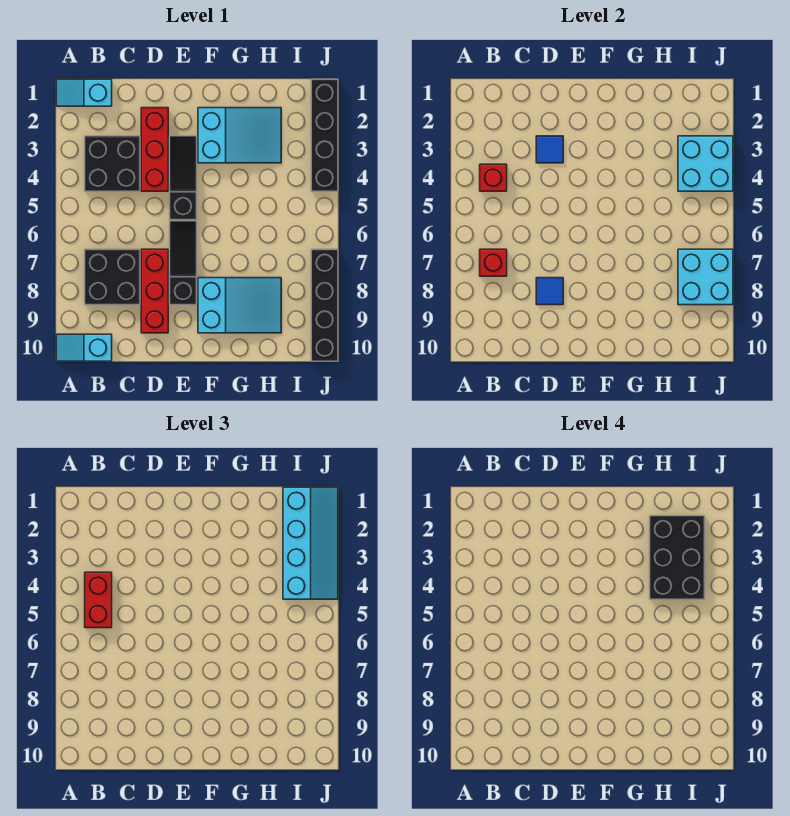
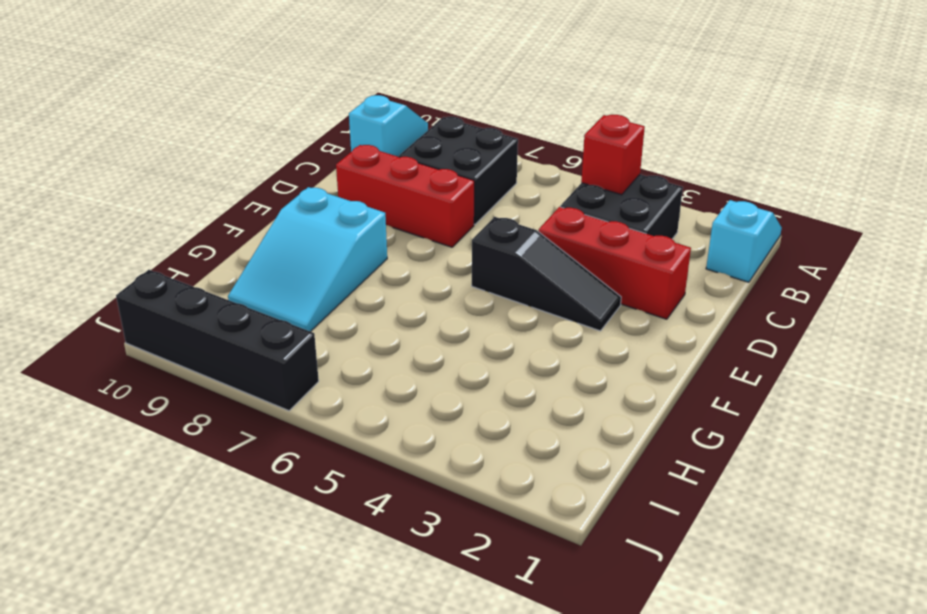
none -> black slope E6:E8 level 1 top 8
none -> cyan slope F2:H3 level 1 top F
none -> black brick J1:J4 level 1

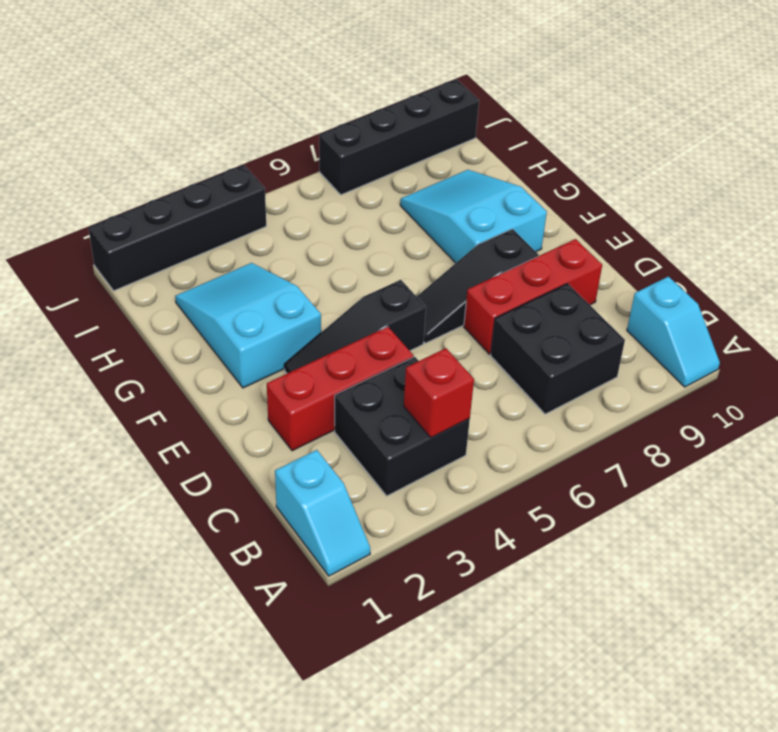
none -> red brick B7 level 2
none -> blue tile D3 level 2
none -> blue tile D8 level 2

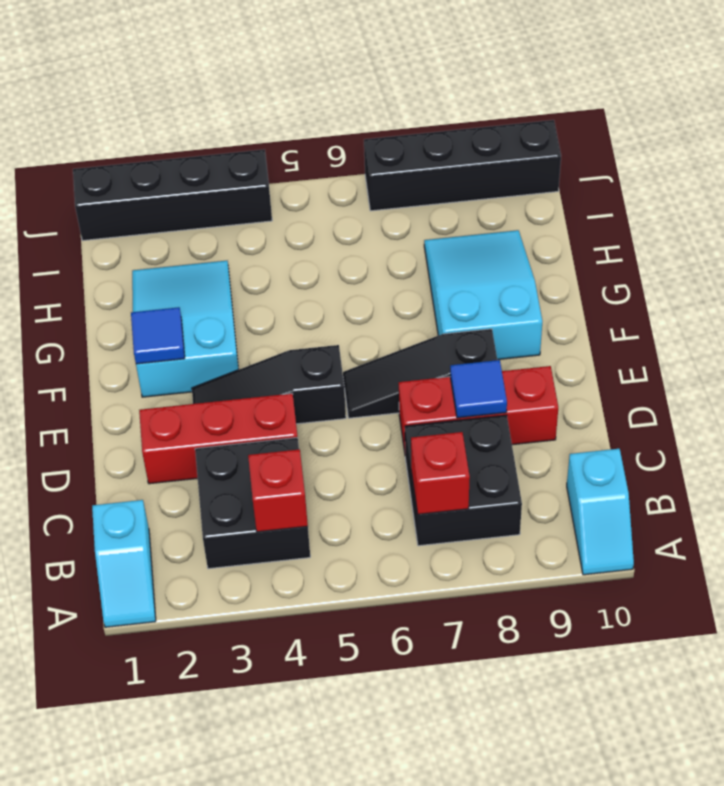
blue tile F2 level 2 -> blue tile D3 level 2
none -> cyan brick I3:J4 level 2
none -> cyan brick I7:J8 level 2
none -> red brick B4:B5 level 3

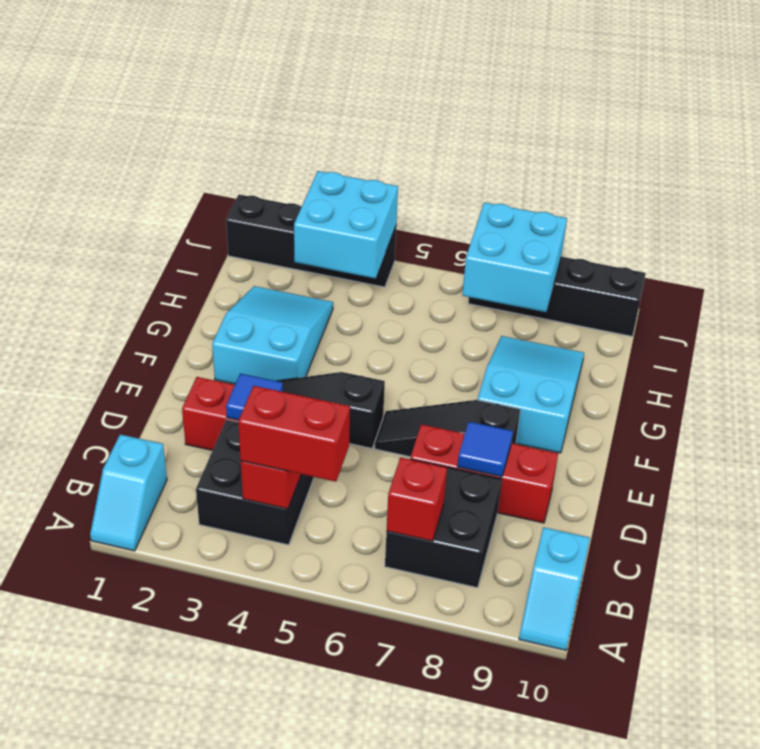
none -> cyan slope I1:J4 level 3 top I
none -> black brick H2:I4 level 4

